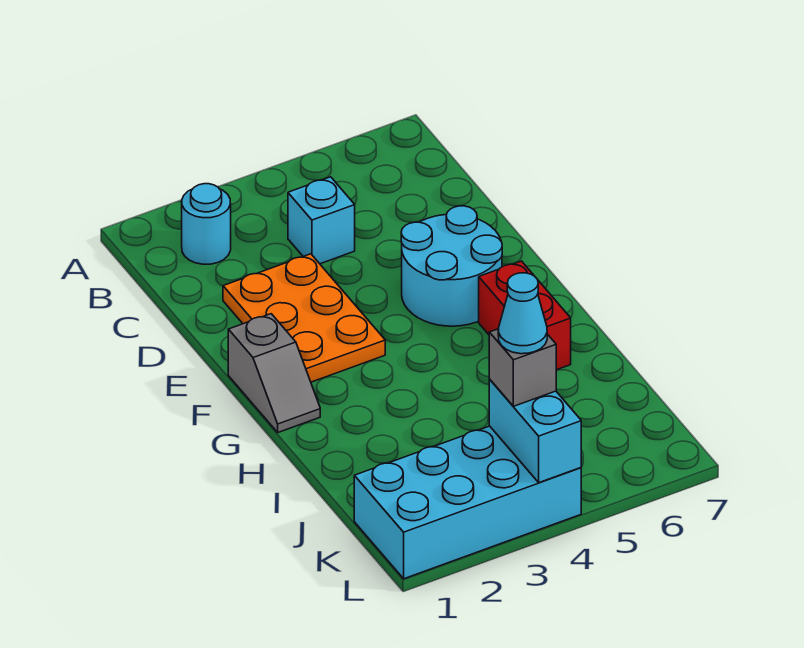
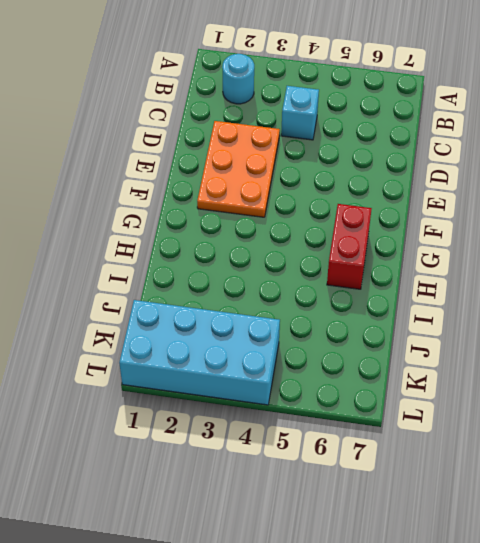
none -> cyan round brick E5:F6 level 1
none -> grey slope F1:G1 level 1 top F

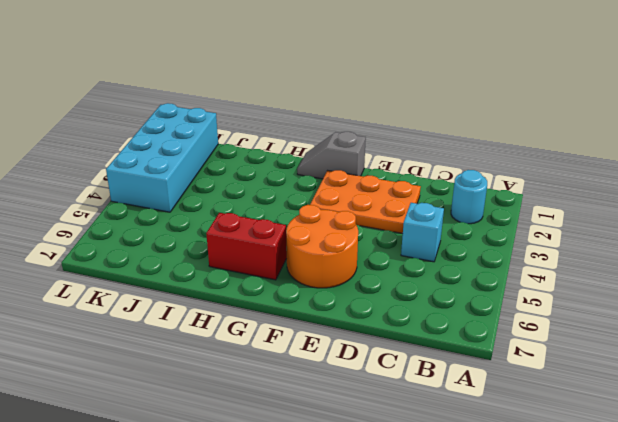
orange round brick E5:F6 level 1 -> cyan round brick E5:F6 level 1
none -> cyan brick K4:L4 level 2
none -> grey brick K4 level 3

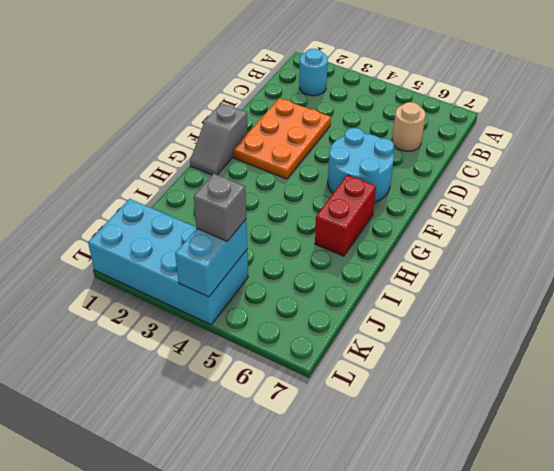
tan round brick C6 level 1 -> none
none -> cyan brick C4 level 1
none -> cyan cone K4 level 4

